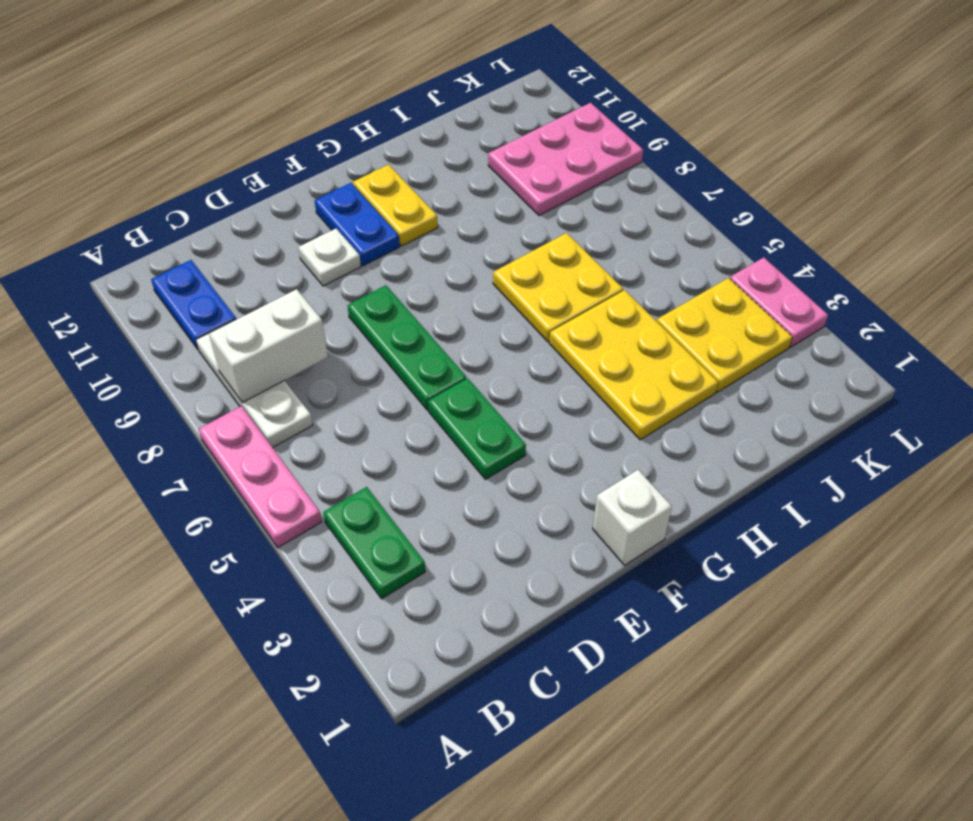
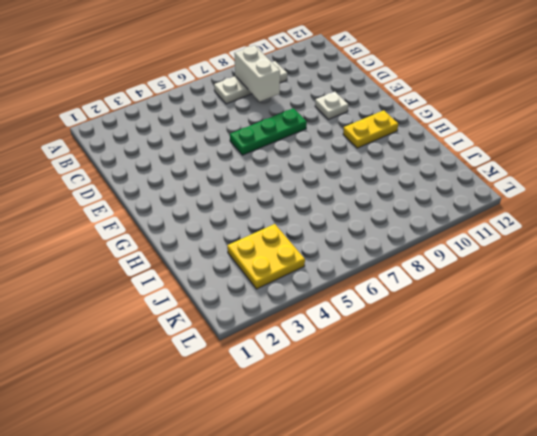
none -> pink plate A5:A7 level 1
none -> green plate B3:B4 level 1
none -> blue plate B10:B11 level 1

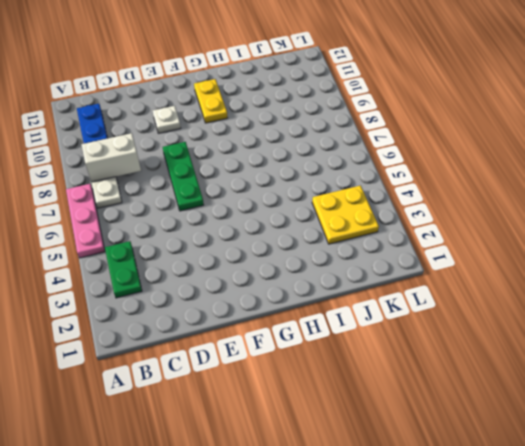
none -> green plate E4:E5 level 1
none -> white brick F1 level 1
none -> blue plate F10:F11 level 1

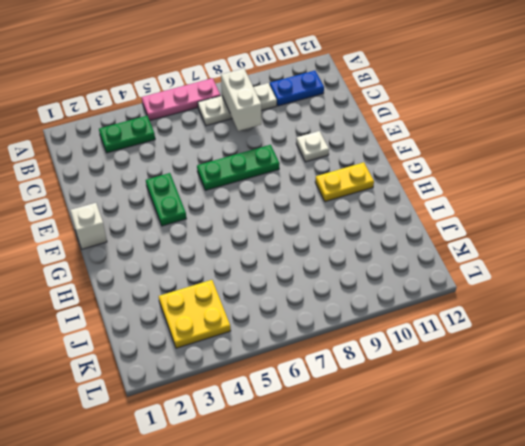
green plate E4:F4 level 1 -> green plate E4:E5 level 1
none -> blue plate F10:F11 level 1
none -> yellow plate H3:I5 level 1
none -> yellow plate H6:I7 level 1

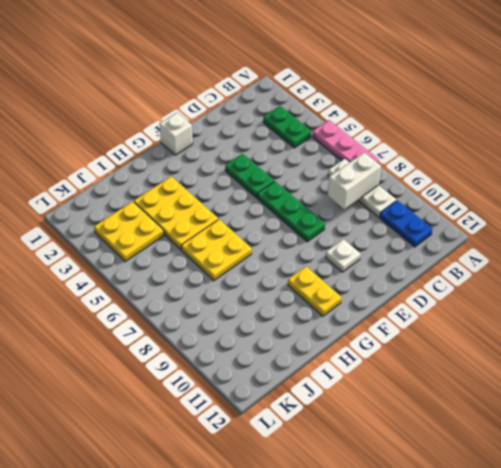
none -> blue plate F10:F11 level 1
none -> pink plate J9:L10 level 1
none -> pink plate L3:L4 level 1

